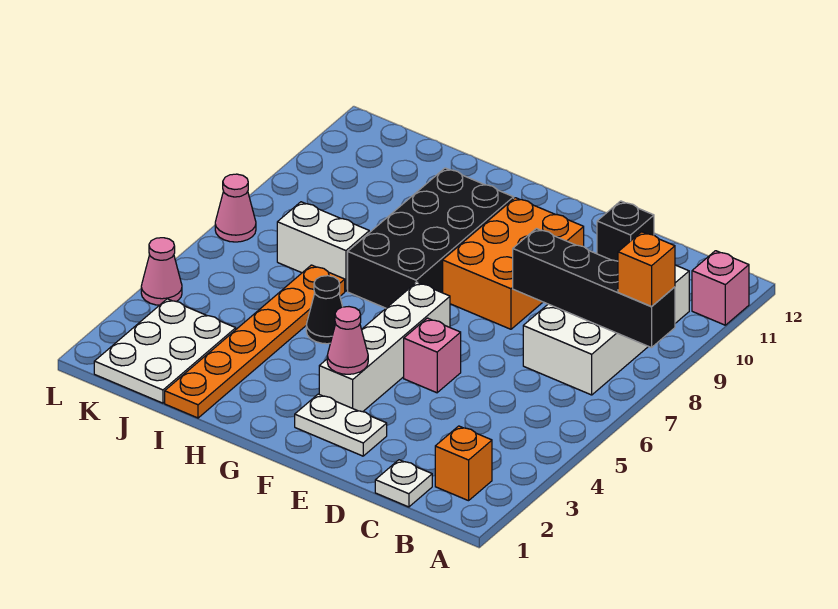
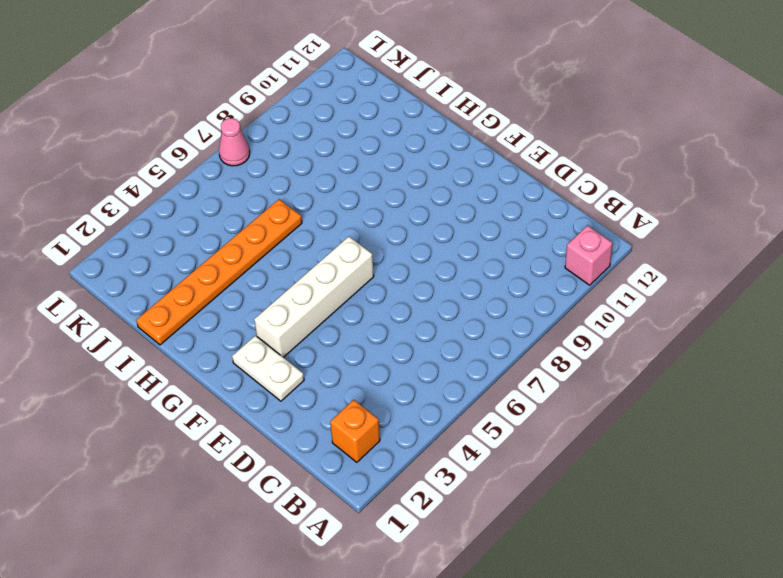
none -> white brick B7:C10 level 1
none -> white plate C1 level 1
none -> pink brick E5 level 1

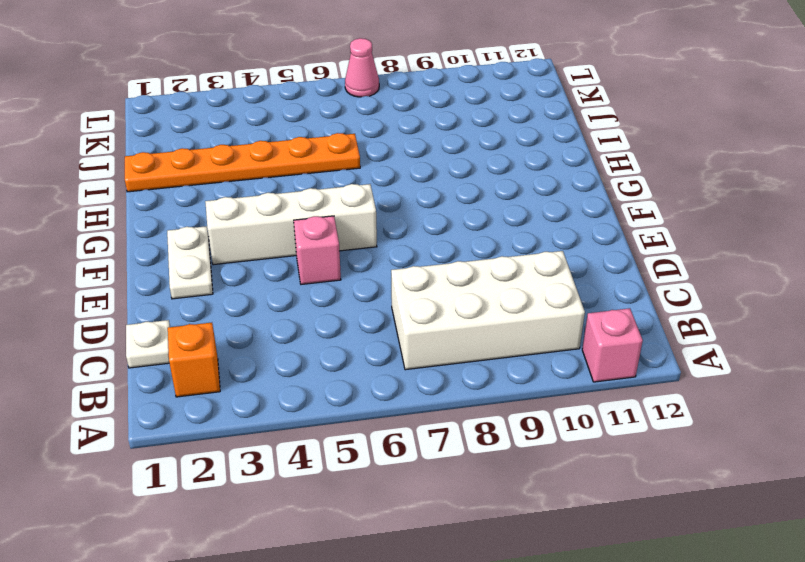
none -> orange brick E8:F10 level 1
none -> black brick G7:H10 level 1
none -> black cone H5 level 1

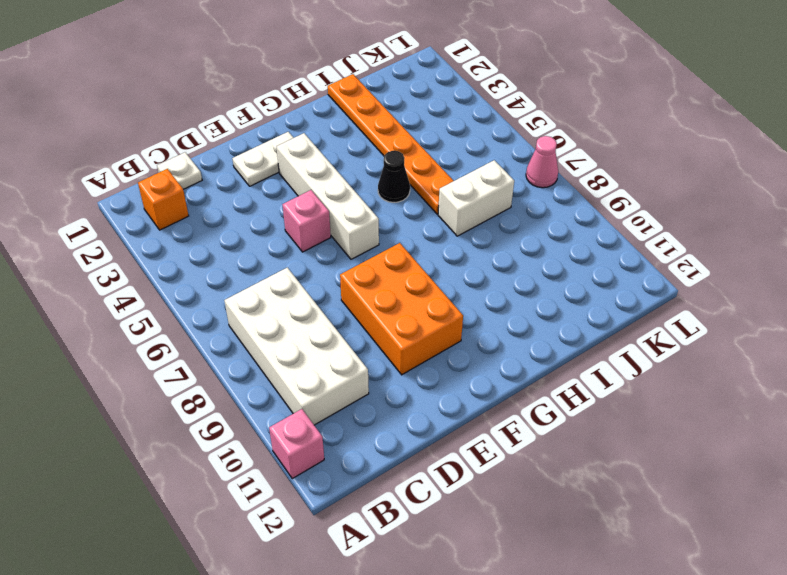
none -> black brick G7:H10 level 1
none -> white plate J1:K3 level 1
none -> pink cone L4 level 1

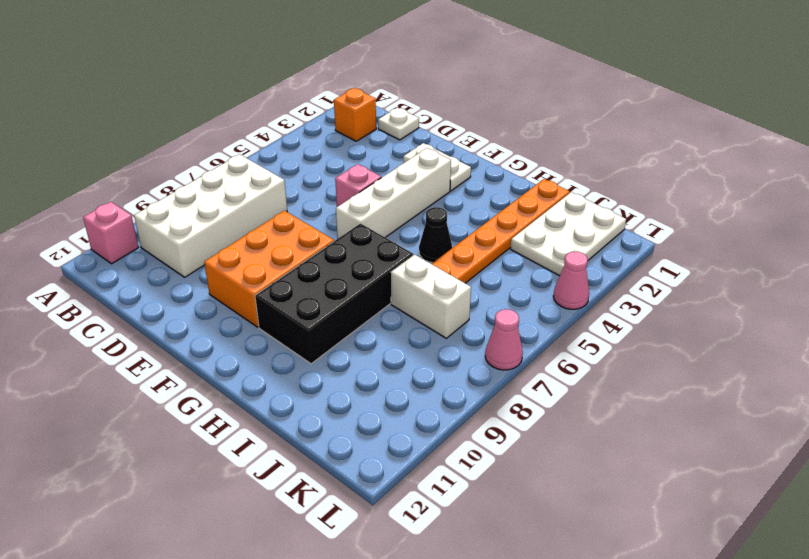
none -> black brick A8:D8 level 2
none -> black brick C10 level 2
none -> pink cone F3 level 2

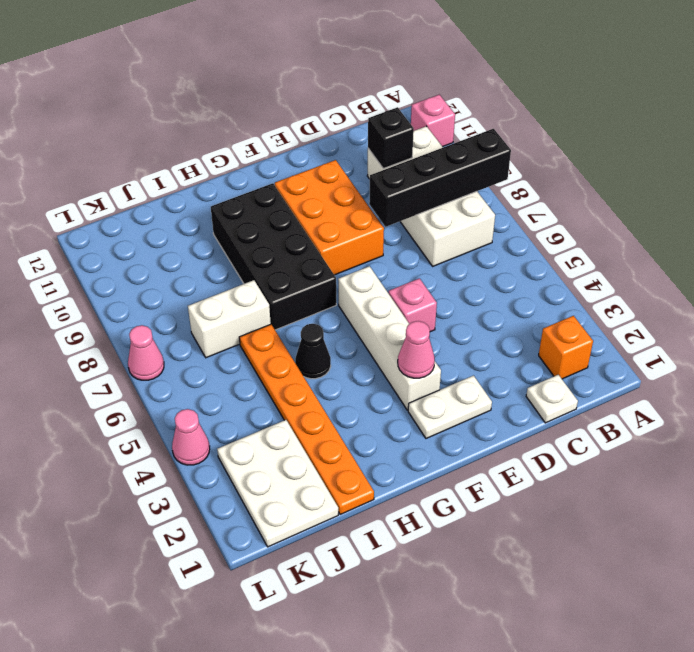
none -> orange brick A8 level 3

